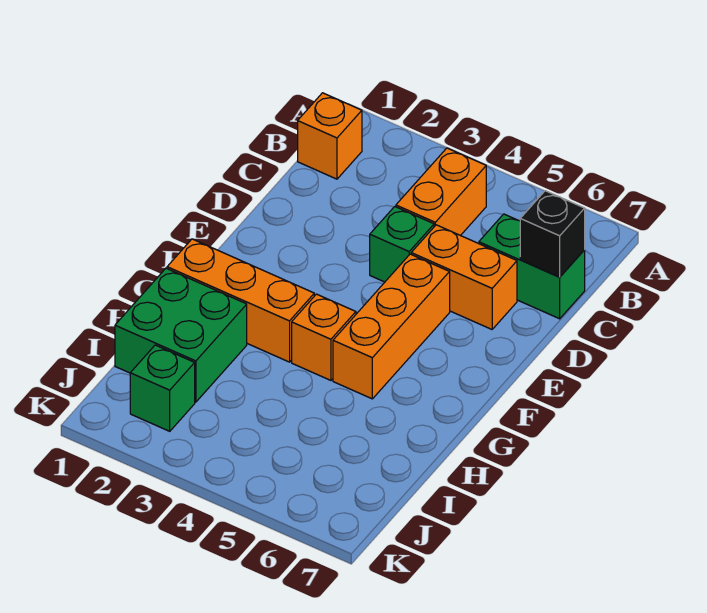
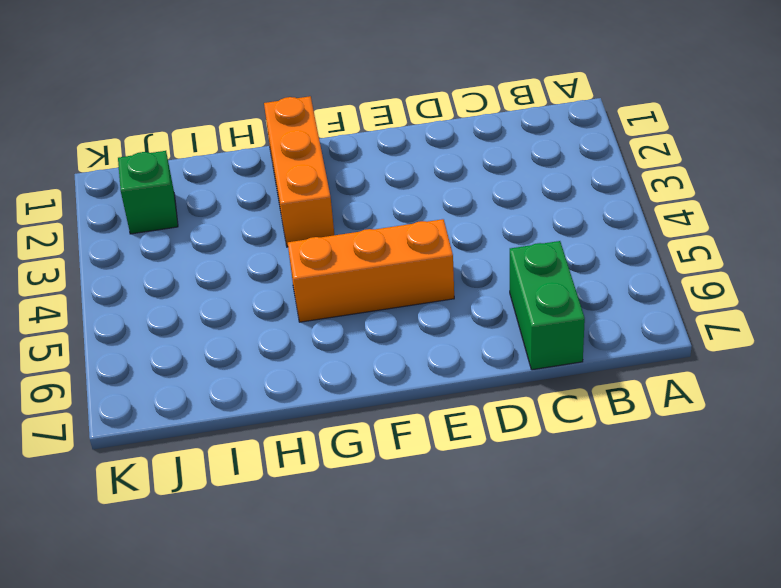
none -> orange brick B1 level 1
none -> orange brick B4:C4 level 1

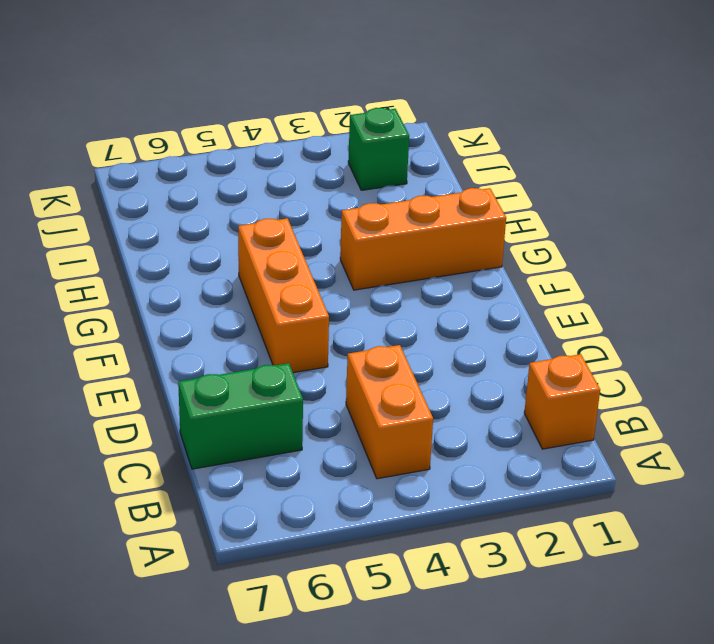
none -> green brick D4 level 1
none -> orange brick D5:D6 level 1

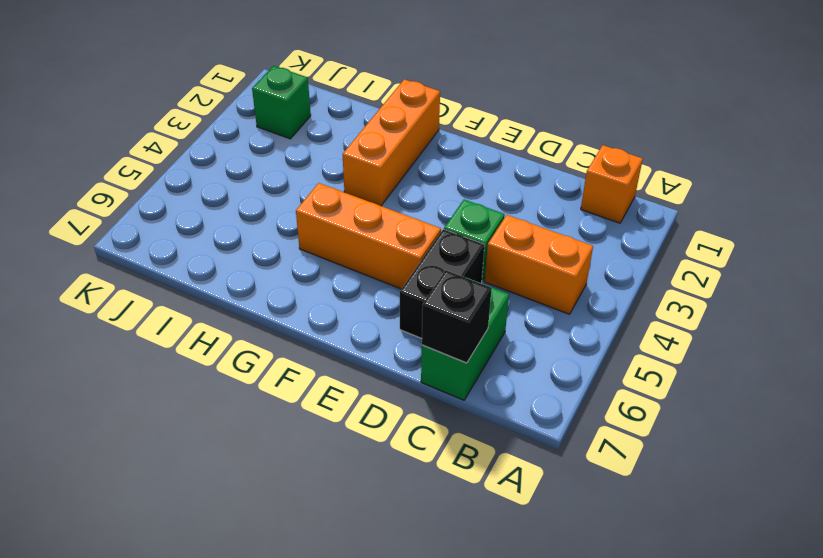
black brick D5:D6 level 1 -> orange brick D5:D6 level 1
none -> orange brick G4 level 1
none -> green brick H1:I2 level 1

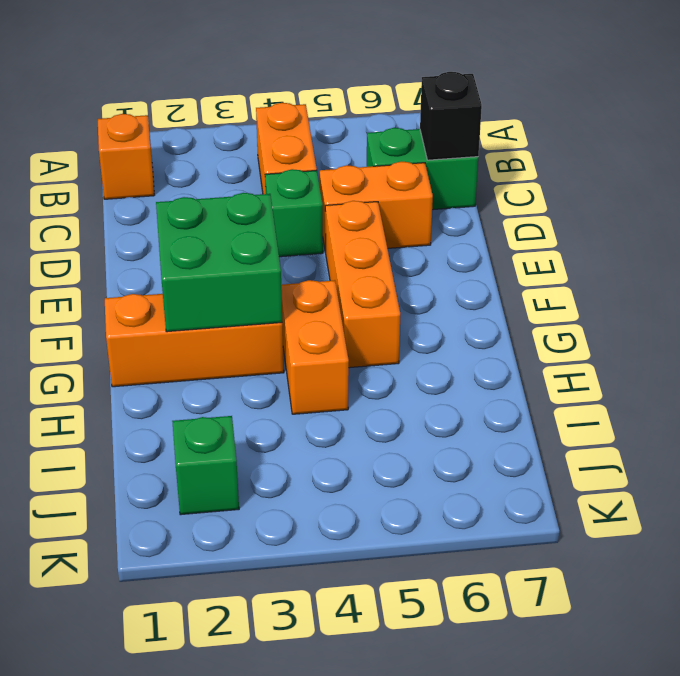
green brick F2:G3 level 2 -> green brick H1:I2 level 1
orange brick G4:H4 level 1 -> orange brick G4 level 1

